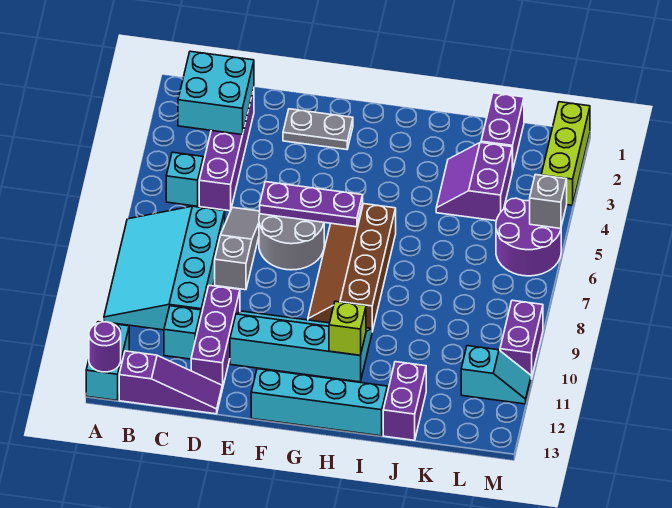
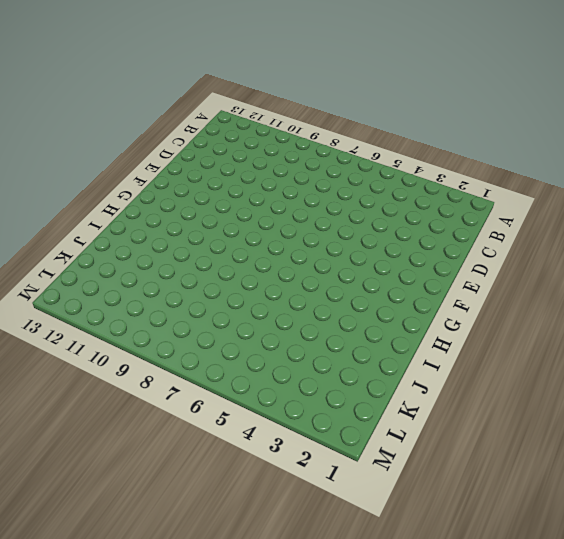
none -> cyan slope A7:C10 level 1 top C
none -> cyan brick A12:A13 level 1
none -> cyan brick B5 level 1

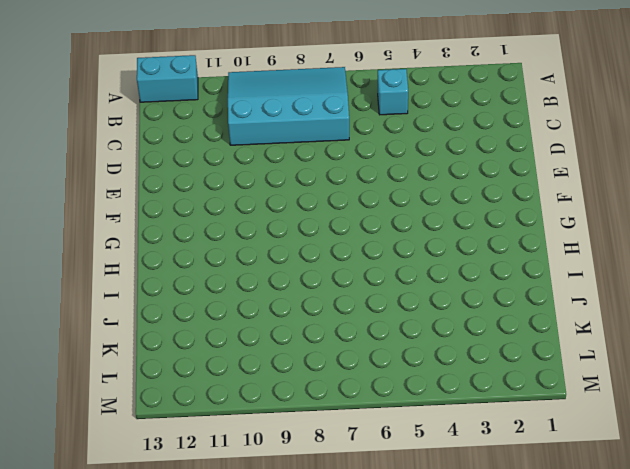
none -> purple slope B13:D13 level 1 top B
none -> purple brick C2:C5 level 1
none -> cyan brick C11 level 1

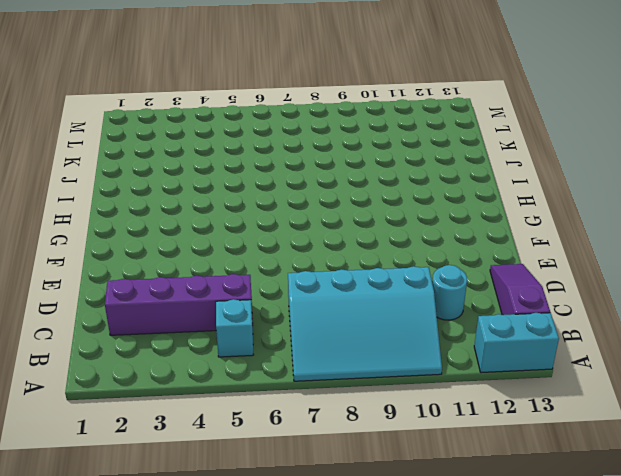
cyan round brick C11 level 1 -> cyan brick C11 level 1
none -> grey slope D6:D8 level 1 top 8
none -> purple brick D10:D12 level 1
none -> grey plate E2:F2 level 1

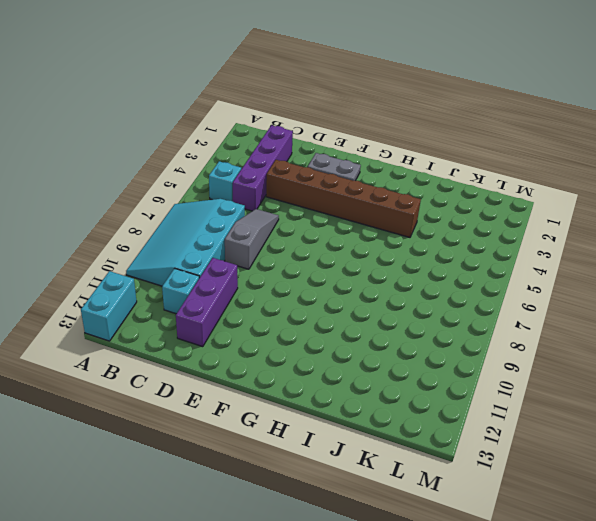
brown brick D4:I4 level 1 -> none
none -> purple slope B13:D13 level 1 top B
none -> grey round brick E6:F7 level 1
none -> cyan slope E10:H11 level 1 top 11

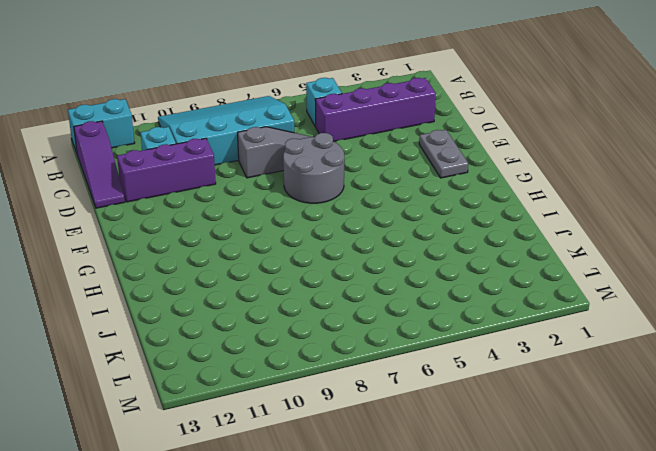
none -> cyan slope E10:H11 level 1 top 11
none -> cyan brick F13:I13 level 1
none -> brown slope G6:H9 level 1 top H

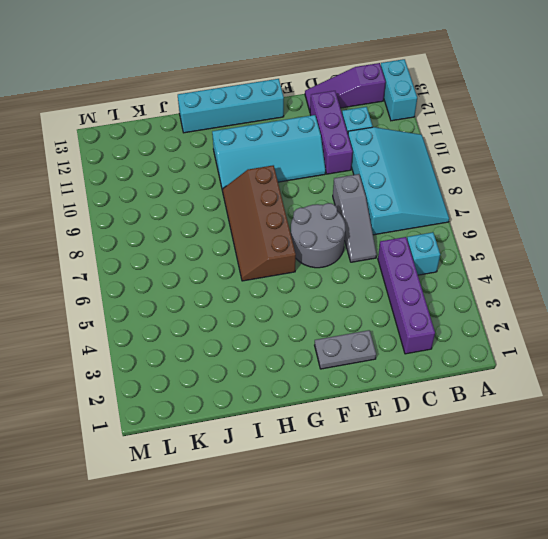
brown slope G6:H9 level 1 top G -> brown slope G6:H9 level 1 top H
none -> purple slope J3:K4 level 1 top K
none -> purple brick J12:J13 level 1
none -> purple brick K1:K2 level 1

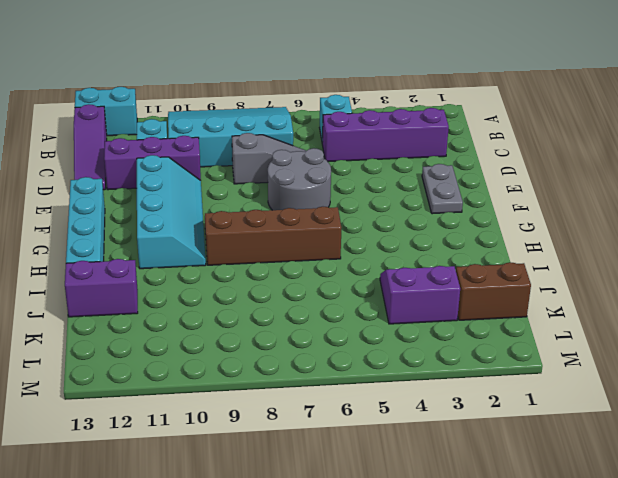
brown brick K1:K2 level 1 -> purple brick K1:K2 level 1
none -> purple round brick L5:M6 level 1
none -> cyan slope L11:M11 level 1 top L
none -> lime brick M1:M3 level 1

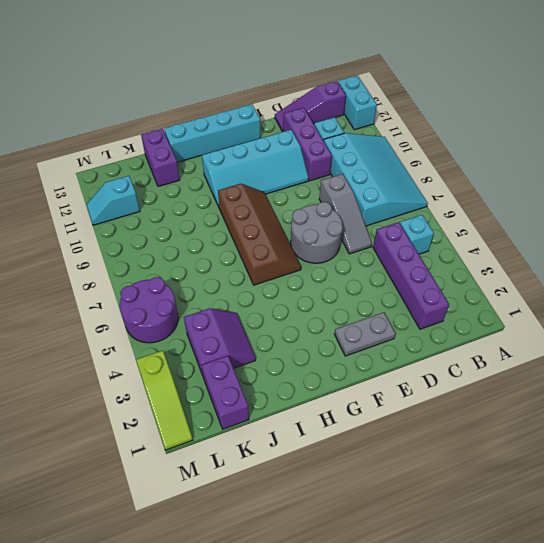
lime slope M1:M3 level 1 top 3 -> lime brick M1:M3 level 1
none -> purple brick M9:M10 level 1
none -> purple round brick A13 level 2
none -> cyan brick B2:C3 level 2

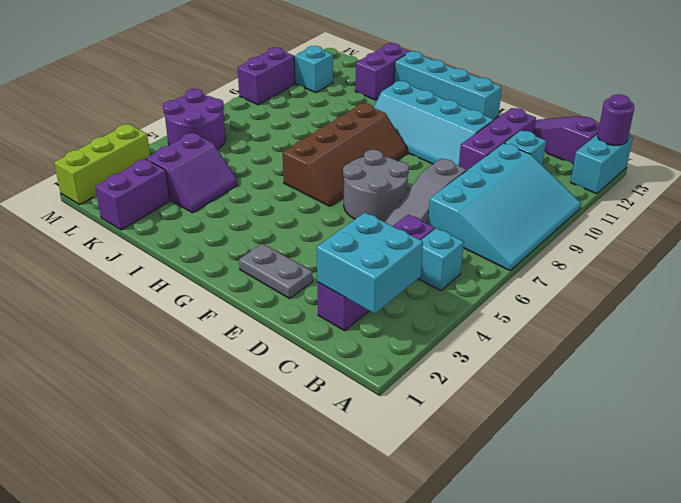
none -> purple plate E6:G6 level 2
none -> lime brick H11 level 2
none -> grey brick M5 level 2

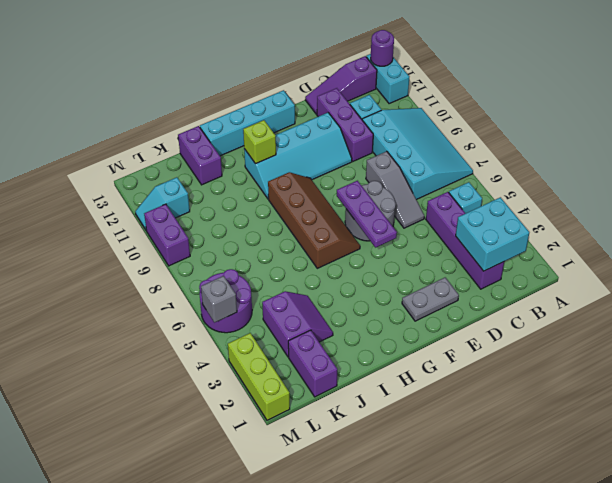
purple plate F5:F7 level 2 -> purple plate E6:G6 level 2

